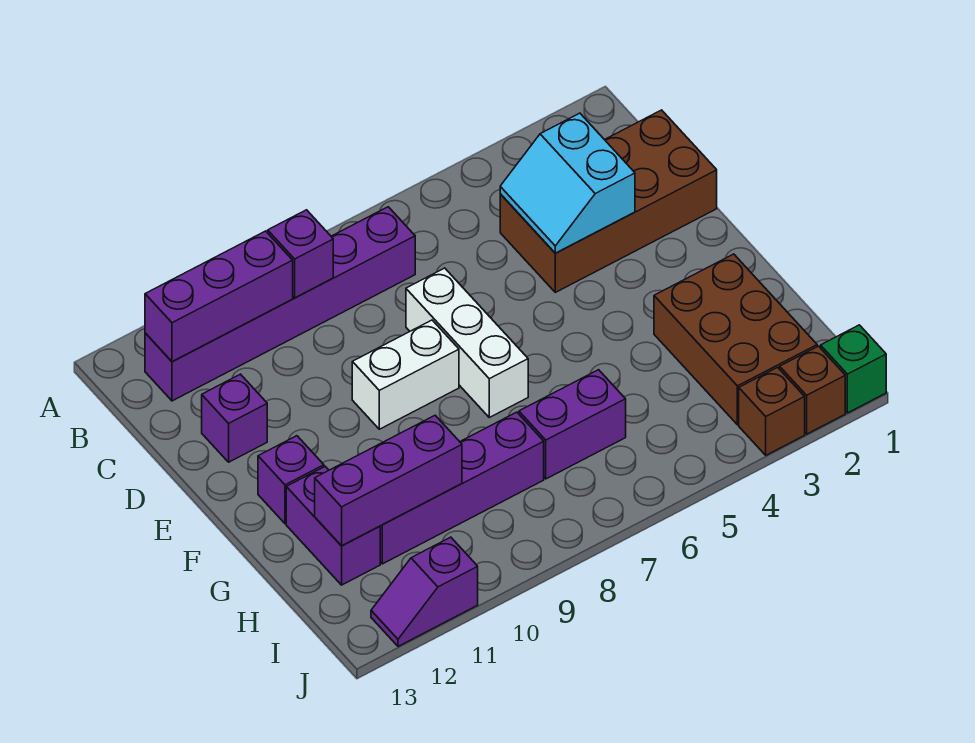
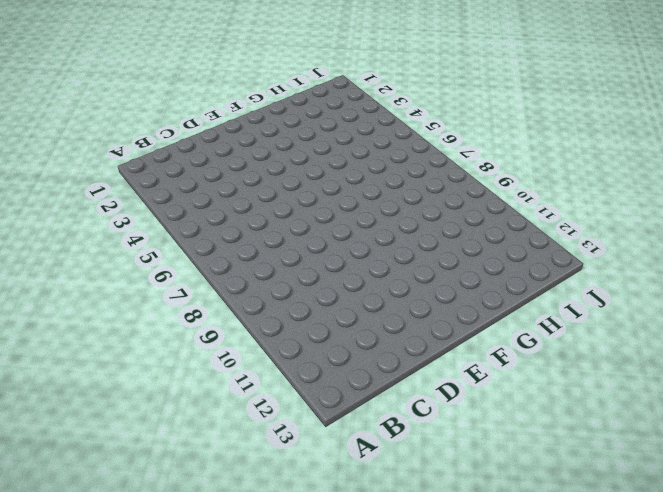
none -> purple brick B7:B12 level 1
none -> brown brick C1:D4 level 1
none -> white brick D7:F7 level 1

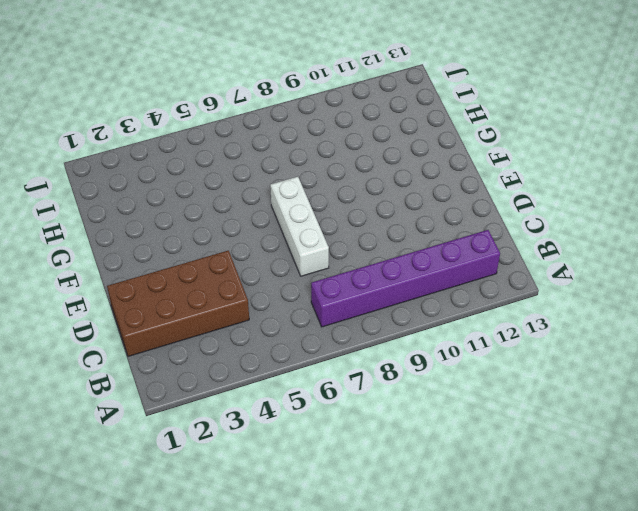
none -> purple brick D12 level 1
none -> white brick E8:E9 level 1
none -> purple brick F12 level 1

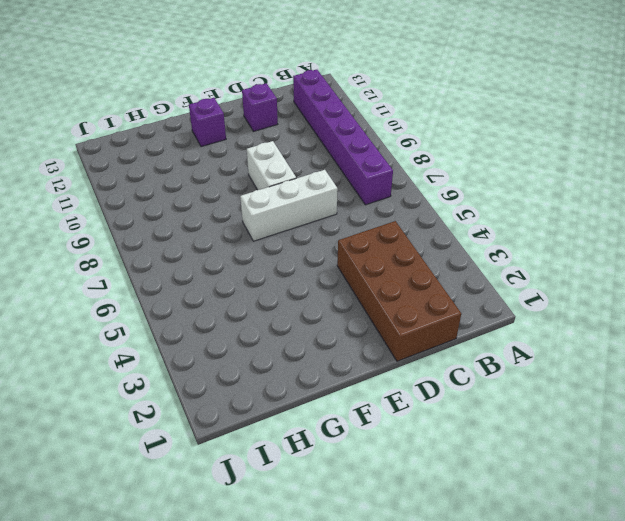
none -> brown brick G2:I3 level 1
none -> purple brick G12:H12 level 1
none -> purple brick H6:H7 level 1

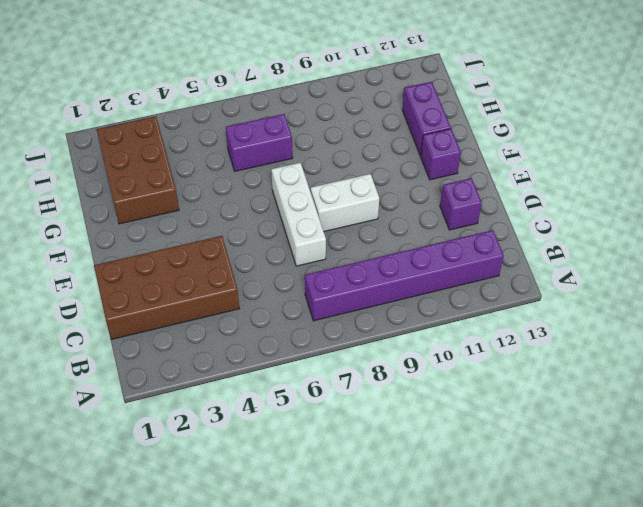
none -> purple brick H8:H11 level 1
none -> green brick J1 level 1
none -> brown brick J2 level 1

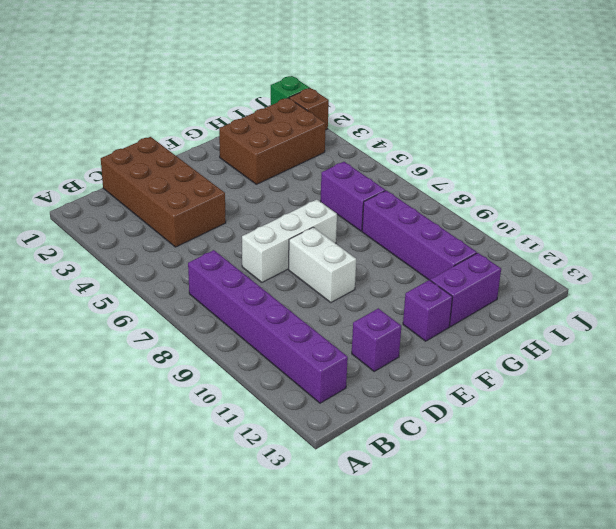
none -> brown brick J3 level 1
none -> purple slope J11:J12 level 1 top 11
none -> purple brick B9 level 2

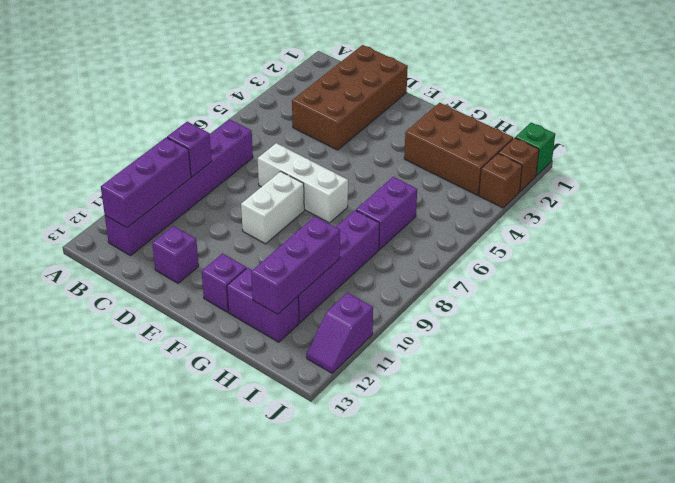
none -> cyan slope C3:D4 level 2 top 3

